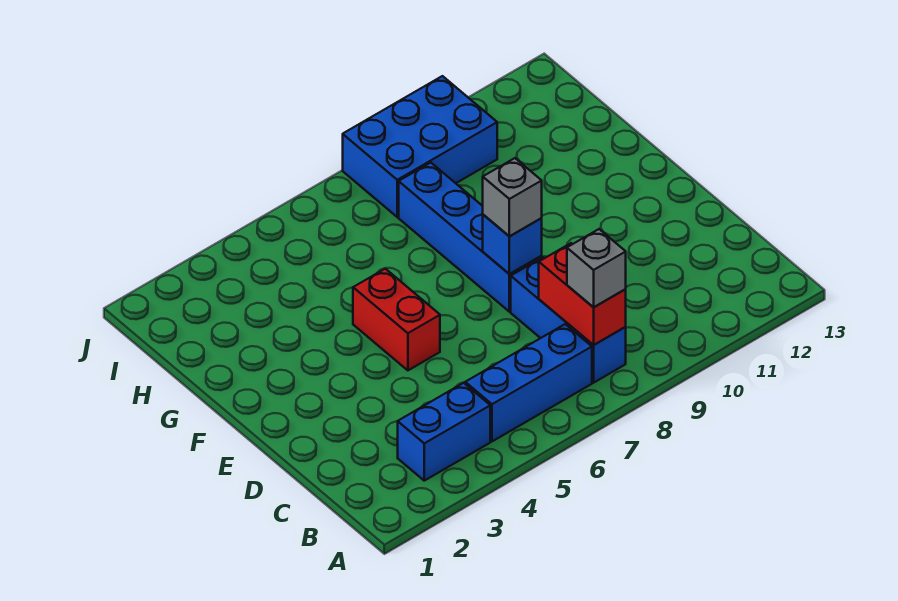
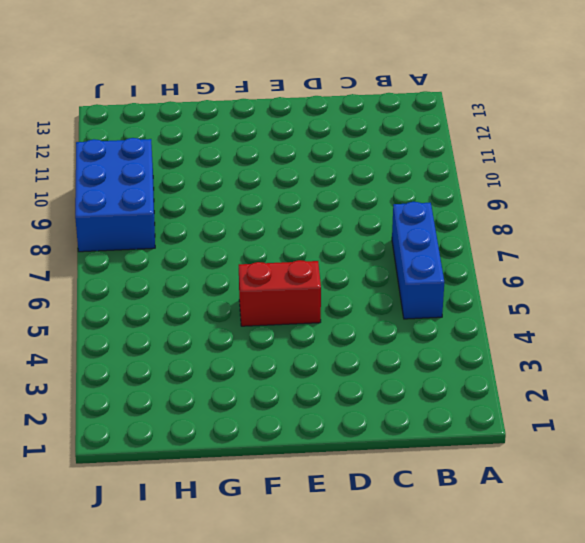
none -> blue brick B3:B4 level 1
none -> blue brick B8:D8 level 1

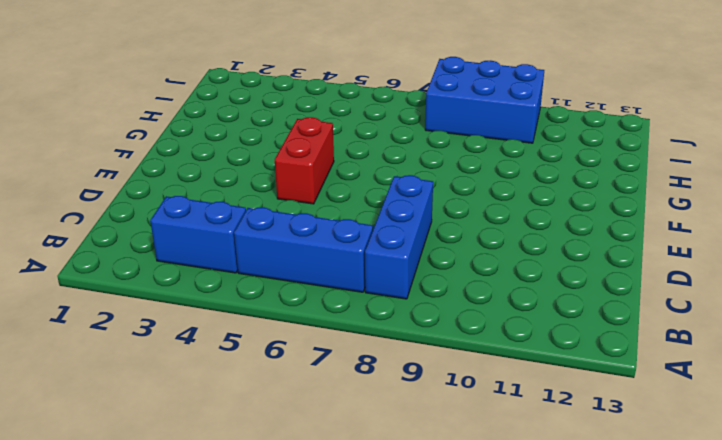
none -> blue brick E8:H8 level 1
none -> red brick B8:C8 level 2

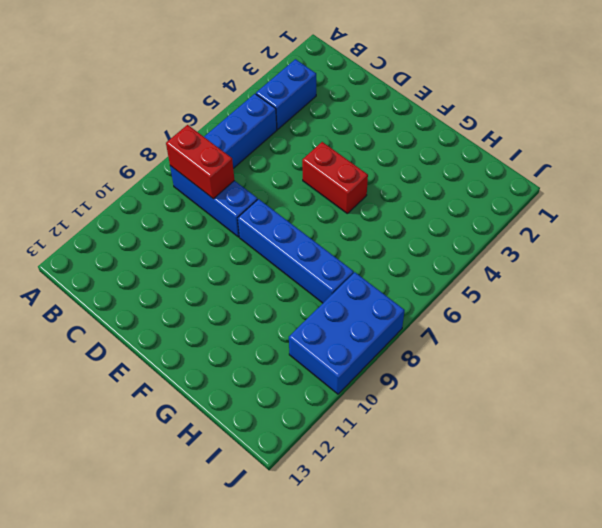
none -> blue brick E8 level 2
none -> grey brick B8 level 3

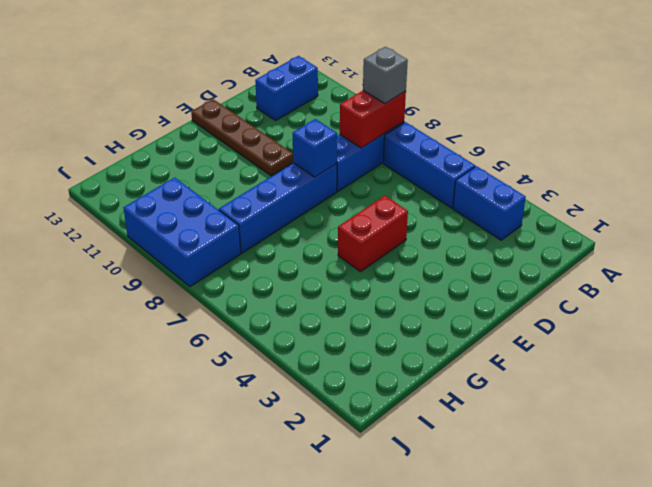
blue brick B12:C12 level 1 -> none
brown plate E10:E13 level 1 -> none
none -> grey brick E8 level 3

